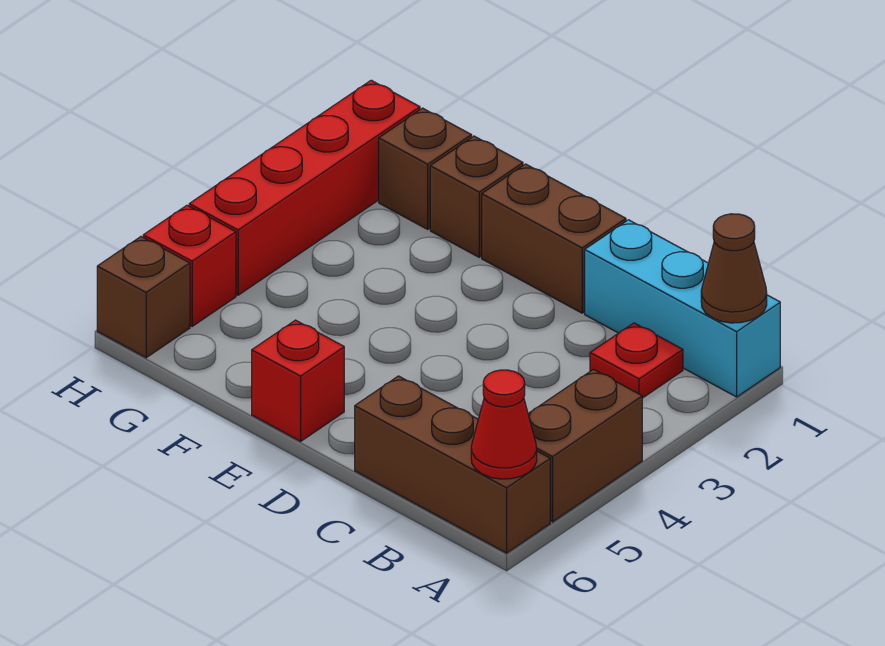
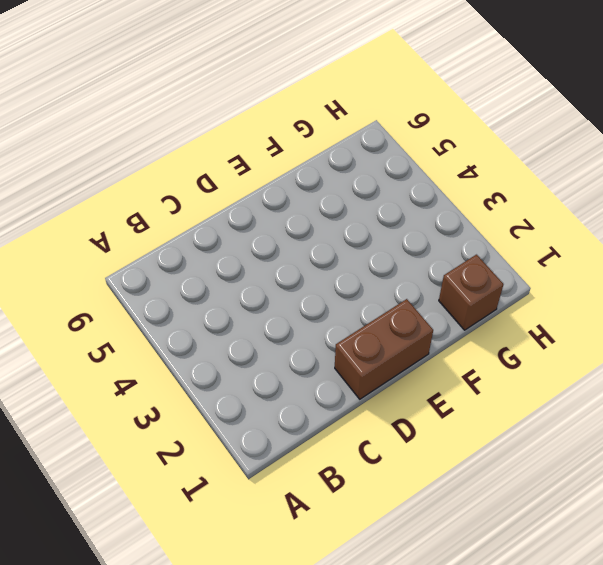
none -> cyan brick A1:C1 level 1
none -> brown brick A4:A5 level 1
none -> brown brick A6:C6 level 1

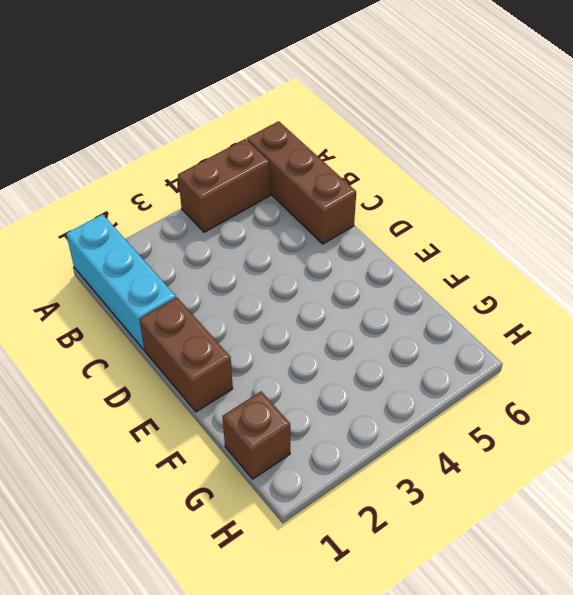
none -> red plate B2 level 1
none -> red brick E6 level 1
none -> brown brick F1 level 1

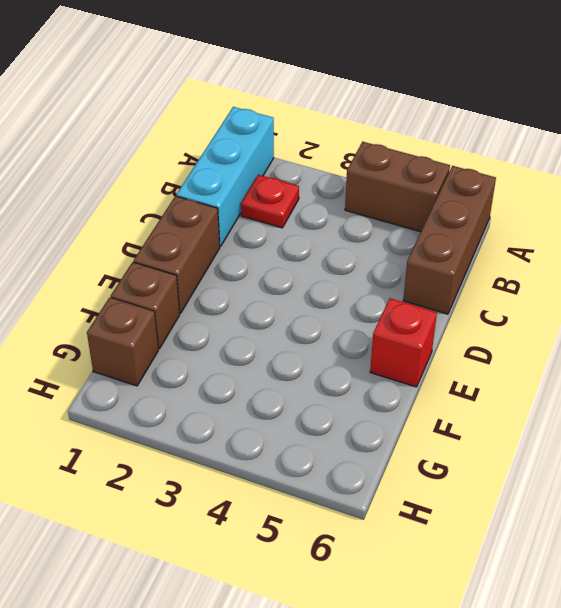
none -> red brick H1:H4 level 1
none -> red brick H5 level 1
none -> brown brick H6 level 1

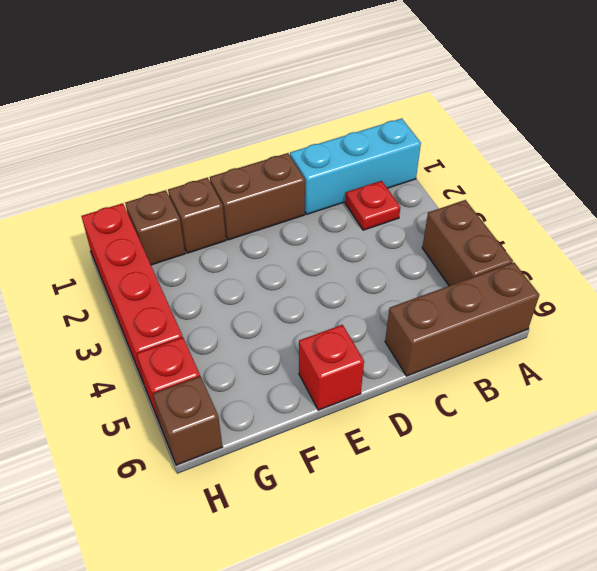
none -> brown cone A1 level 2
none -> red cone A6 level 2

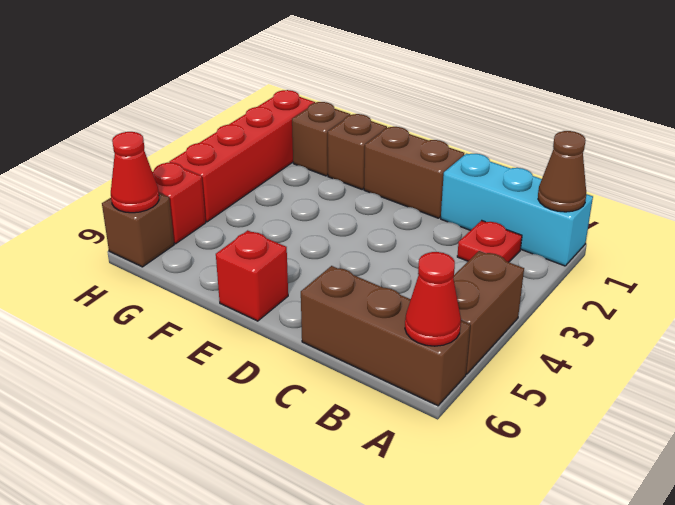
red cone H6 level 2 -> none

